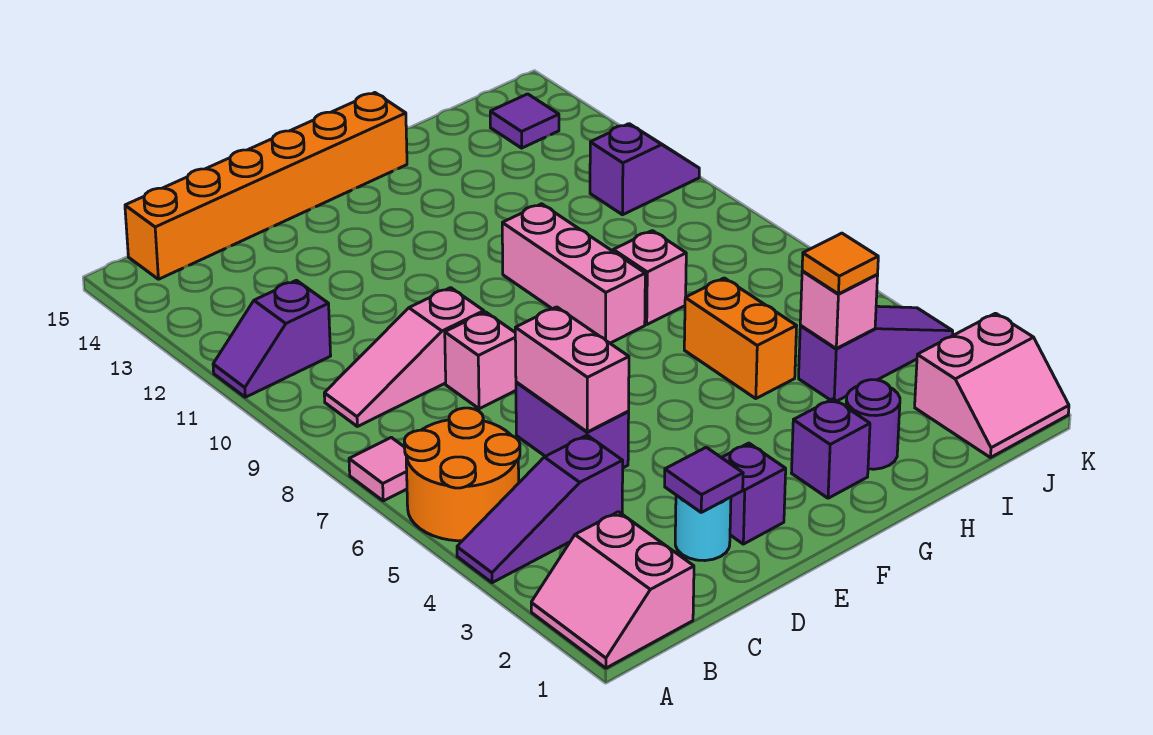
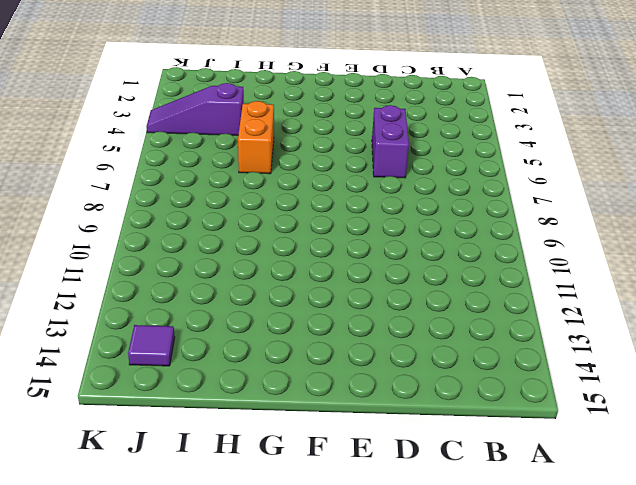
none -> pink slope A1:B2 level 1 top B
none -> purple slope A4:C4 level 1 top C
none -> orange round brick A5:B6 level 1

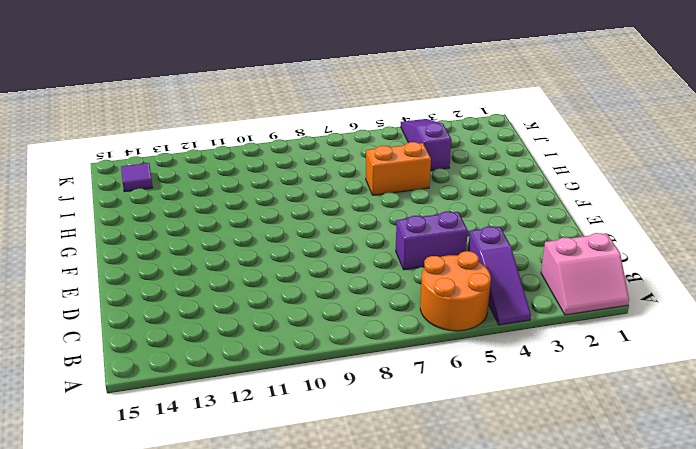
none -> pink tile A7 level 1
none -> purple slope A11:B11 level 1 top B
none -> pink slope B9:D9 level 1 top D

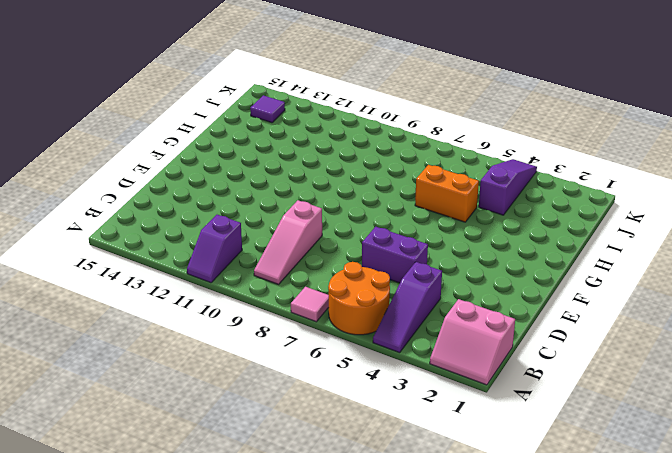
none -> orange brick B15:G15 level 1
none -> cyan round brick D2 level 1
none -> pink brick D8 level 1

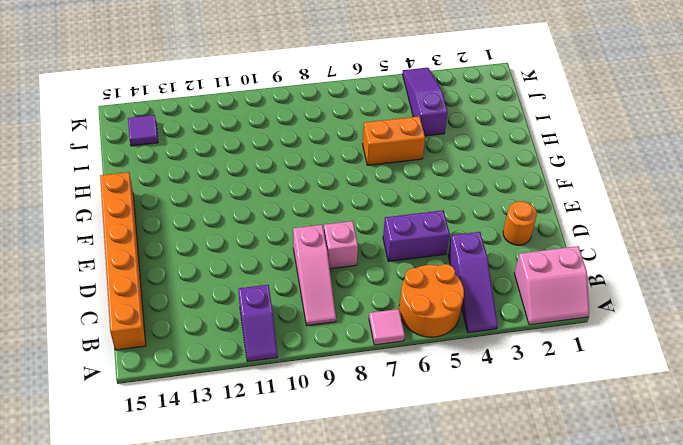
orange round brick D2 level 1 -> cyan round brick D2 level 1
none -> purple brick E2 level 1
none -> purple brick G2 level 1
none -> pink brick G8:G10 level 1

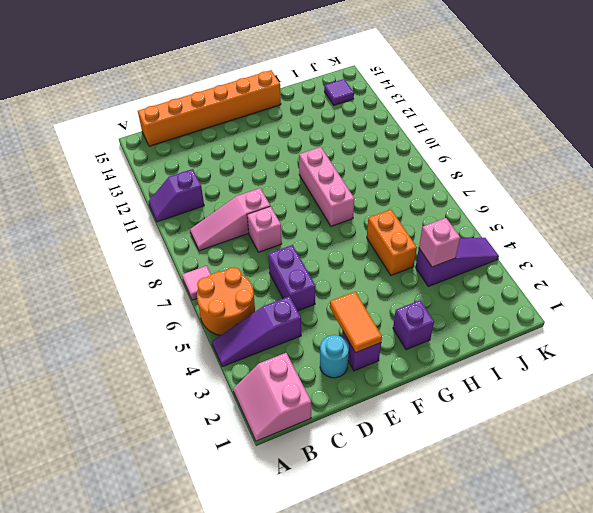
orange tile E2:E3 level 2 -> none
none -> purple round brick H2 level 1
none -> pink brick H8 level 1
none -> pink slope J1:K2 level 1 top 2

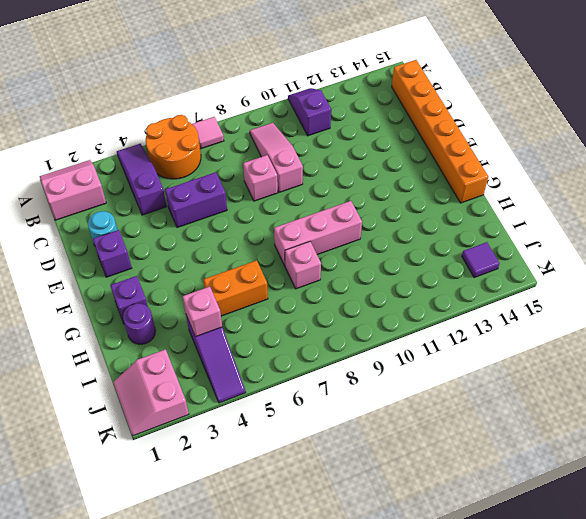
none -> purple slope J11:K11 level 1 top J
none -> purple tile D2 level 2
none -> pink brick D5:D6 level 2

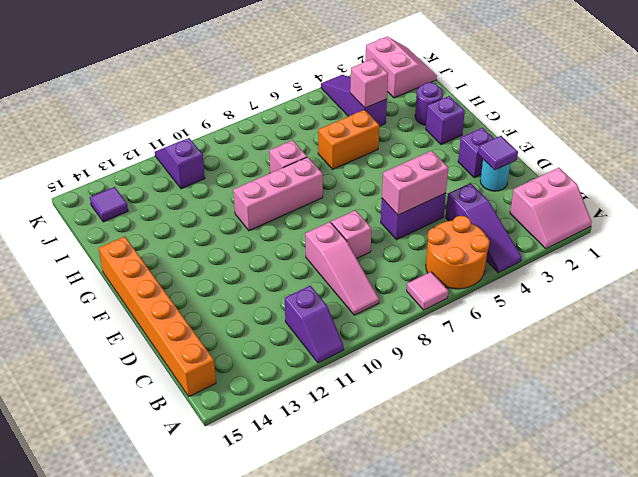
none -> orange tile I4 level 3

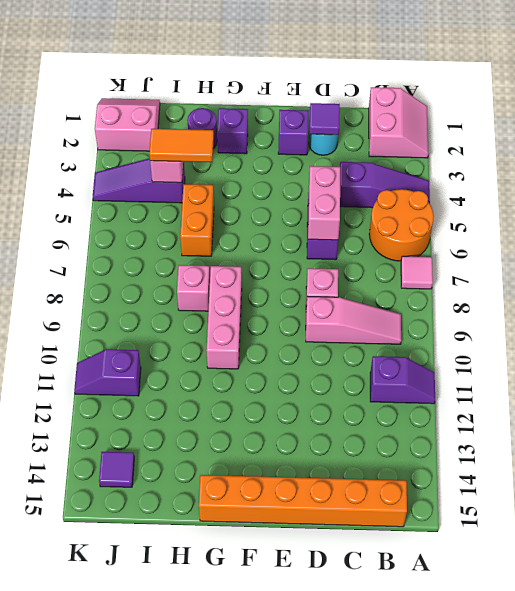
orange tile H4:I4 level 3 -> orange tile I4 level 3

